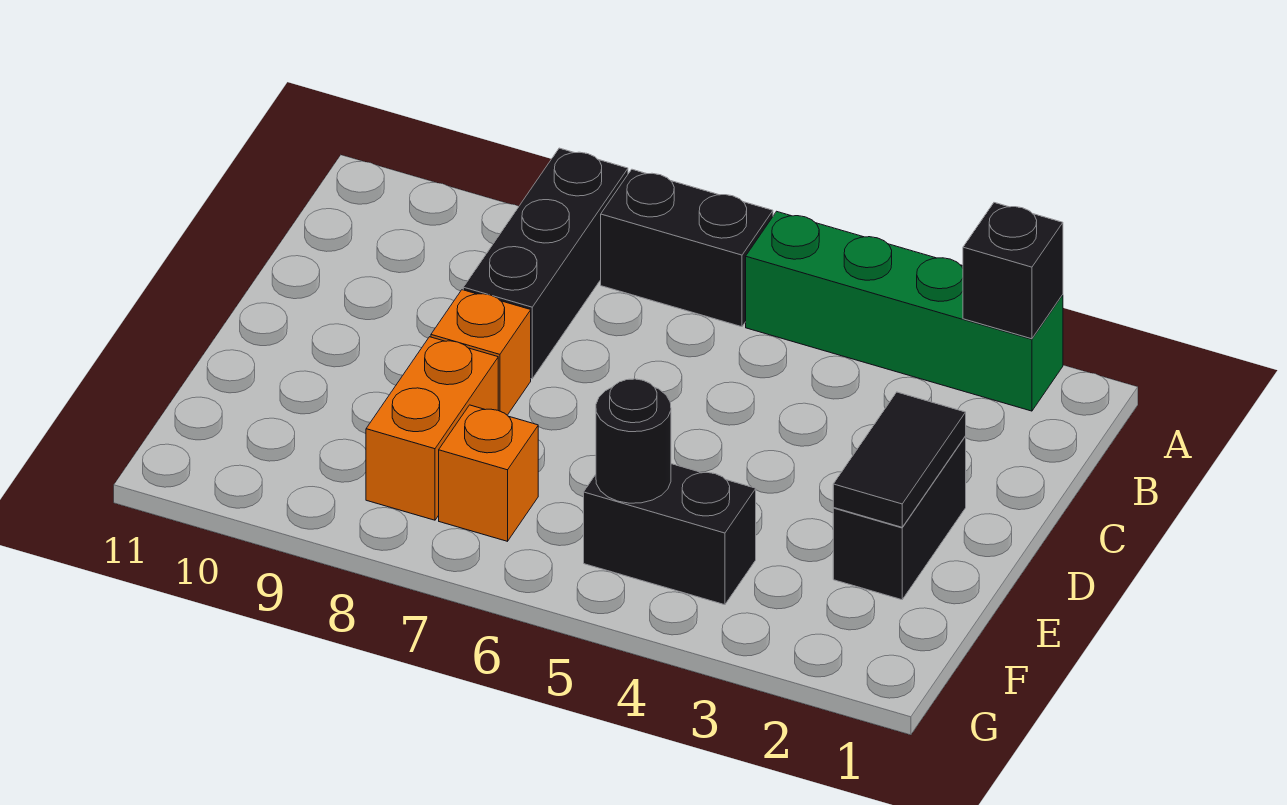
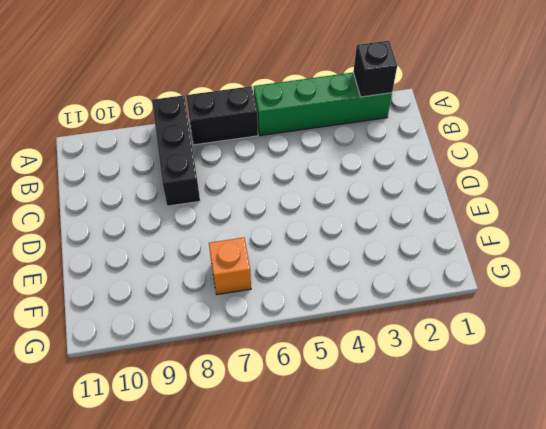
none -> black brick D2:E2 level 1
none -> orange brick D8 level 1

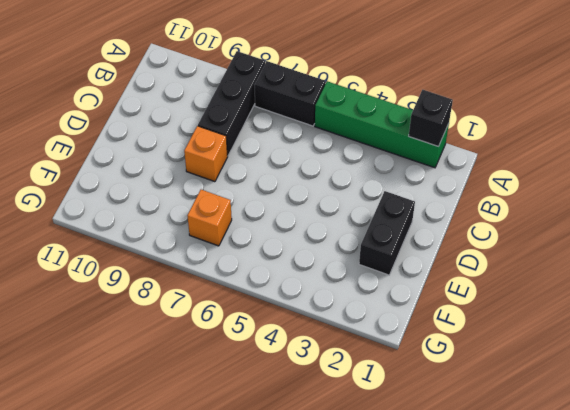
none -> orange brick E8:F8 level 1
none -> black brick F4:F5 level 1

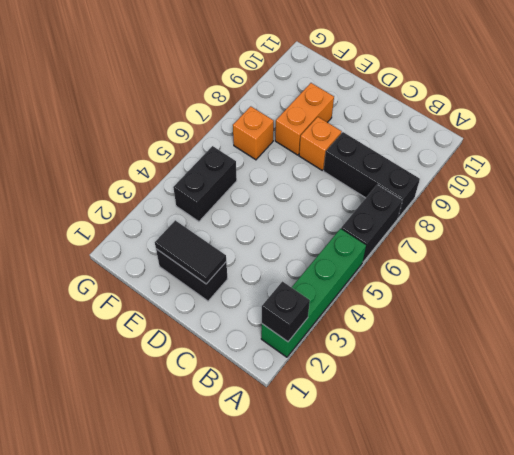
orange brick E8:E9 level 1 -> orange brick E8:F8 level 1
none -> black round brick F5 level 2

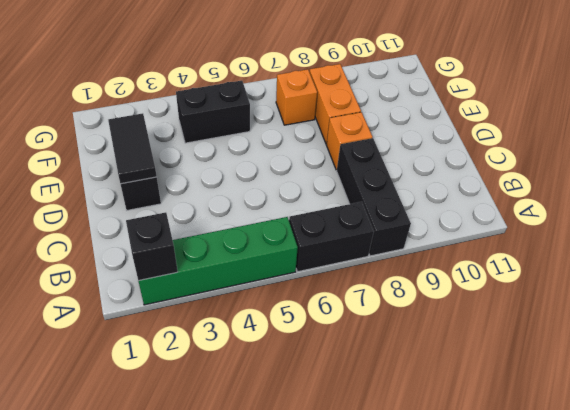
none -> black round brick F5 level 2

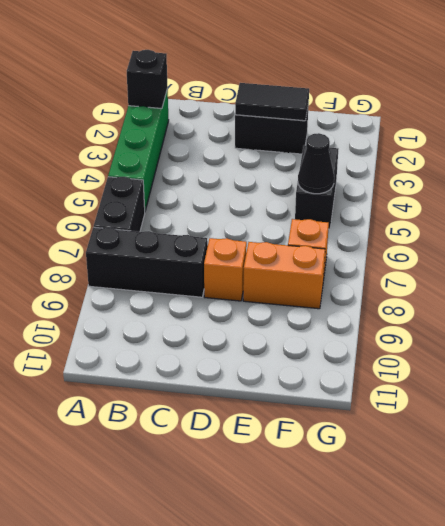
black cone F5 level 2 -> black round brick F5 level 2

